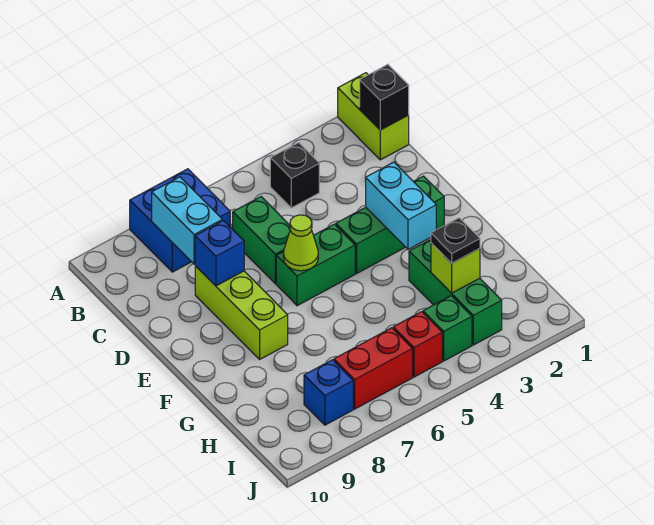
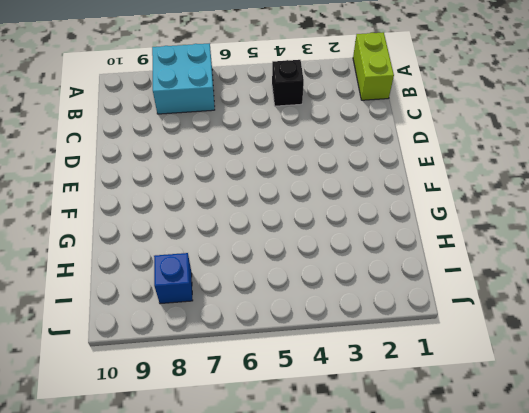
cyan brick A7:B8 level 1 -> blue brick A7:B8 level 1
none -> green brick C6:D6 level 1
none -> lime brick D8:F8 level 1
none -> green brick E2:E4 level 1

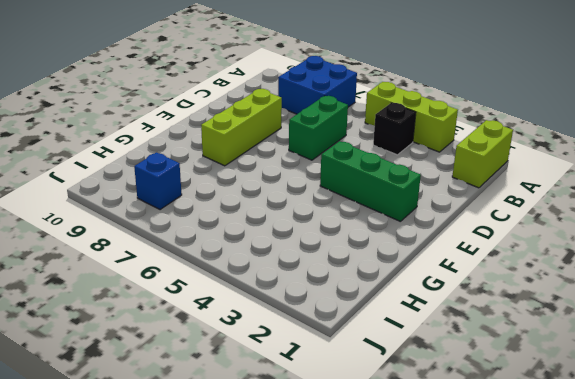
lime brick A3:A5 level 1 -> none
none -> green brick E5:E6 level 1
none -> green brick G3:I3 level 1
none -> green brick I4 level 1

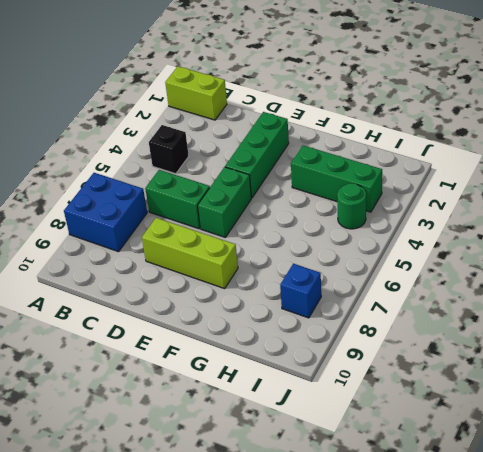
green round brick I4 level 1 -> green brick I4 level 1
none -> red brick I5 level 1
none -> red brick I6:I7 level 1
none -> black brick B1 level 2

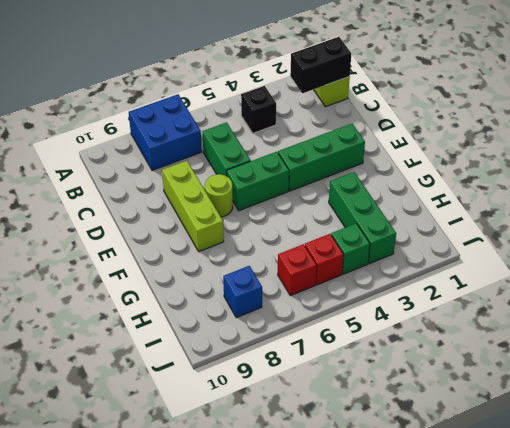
black brick B1:B2 level 2 -> black brick B1 level 2
lime round brick E7 level 1 -> none
red brick I6 level 1 -> red brick I6:I7 level 1
none -> cyan brick B8:C8 level 2
none -> blue brick D8 level 2
none -> cyan brick E3:F3 level 2

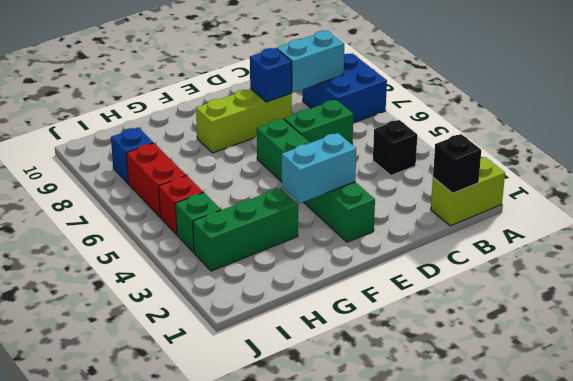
none -> lime cone E6 level 2
none -> lime brick H3 level 2
none -> black plate H3 level 3

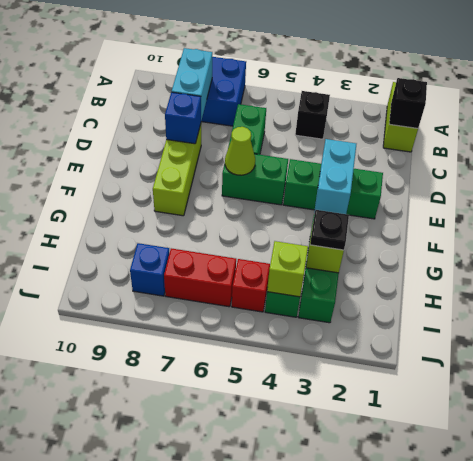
lime brick I4 level 2 -> none

